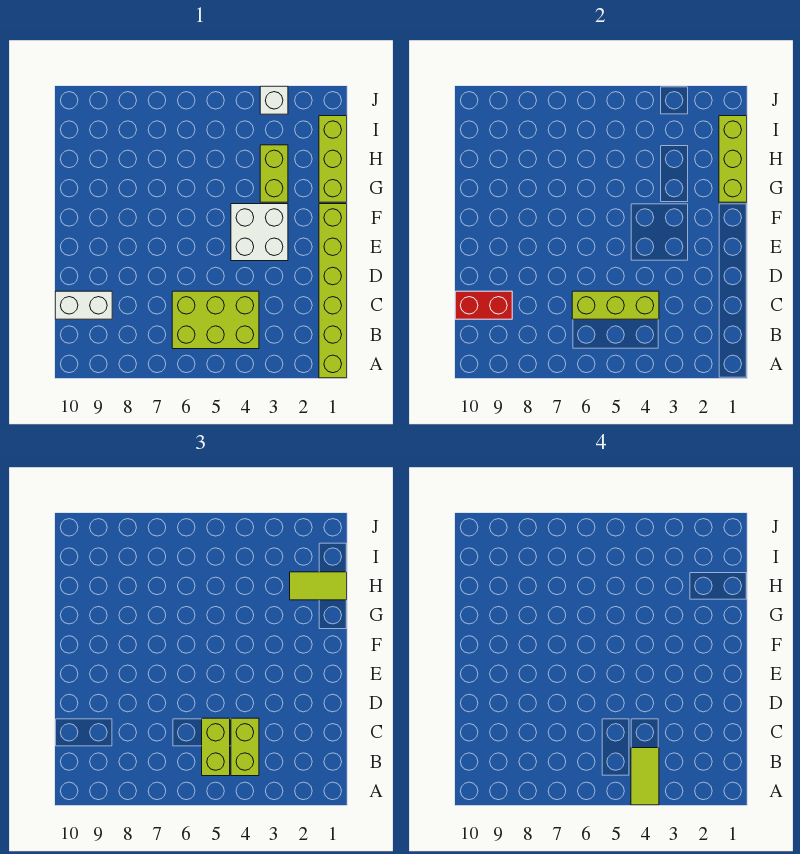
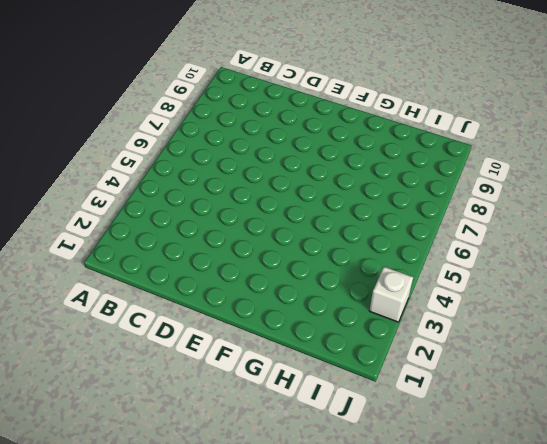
none -> lime brick A1:F1 level 1
none -> lime brick B4:C6 level 1
none -> white brick C9:C10 level 1

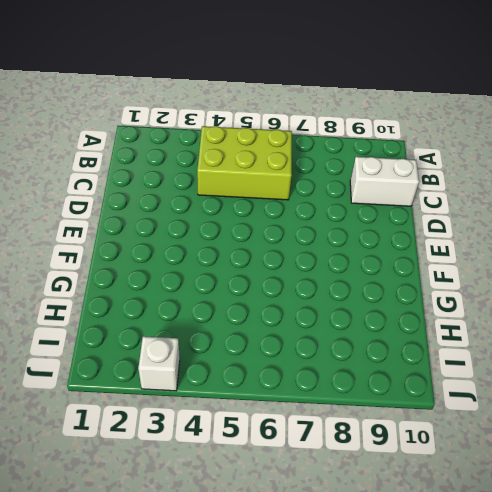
none -> lime brick A1:F1 level 1
none -> white brick E3:F4 level 1
none -> lime brick G1:I1 level 1

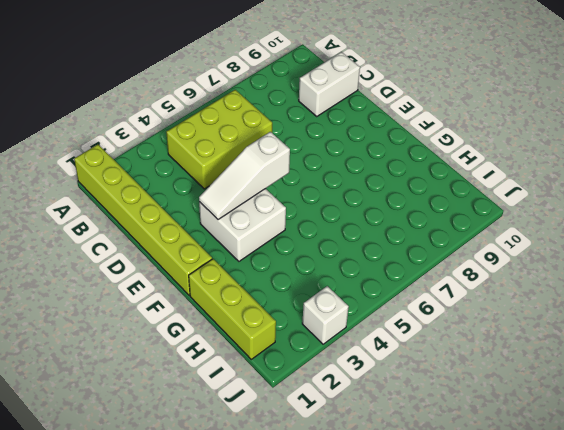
white slope E3:E5 level 2 top 5 -> none
none -> lime brick G3:H3 level 1
none -> lime brick C4:C6 level 2
none -> red brick C9:C10 level 2

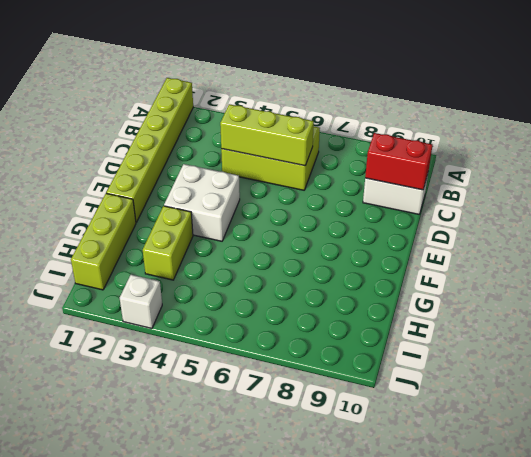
none -> lime brick G1:I1 level 2
none -> lime brick B4:C4 level 3
none -> lime brick B5:C5 level 3

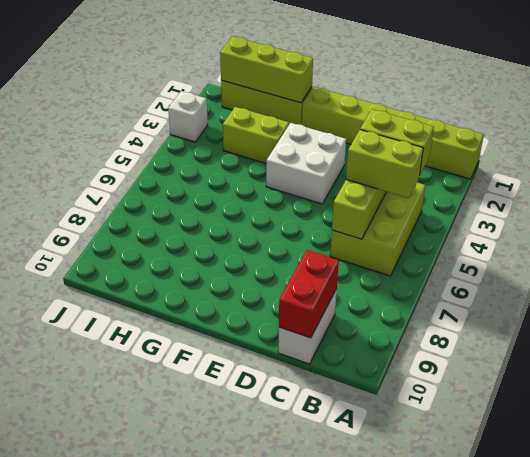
none -> lime tile H1:H2 level 3
none -> lime tile A4:B4 level 4

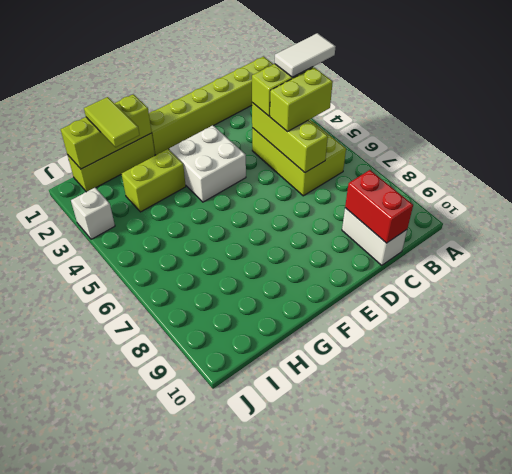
white tile A4:B4 level 4 -> lime tile A4:B4 level 4

